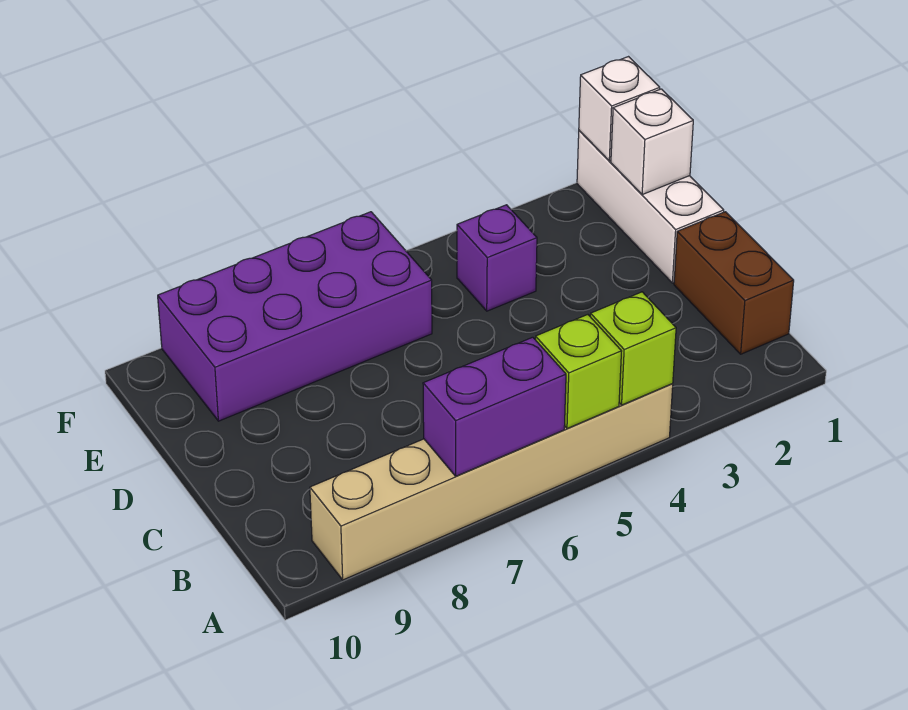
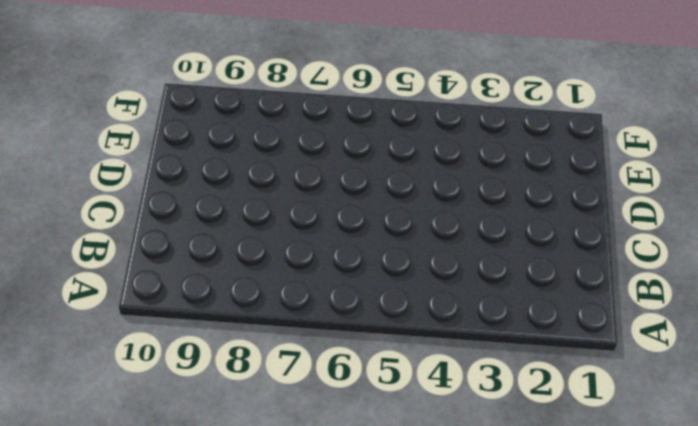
none -> tan brick A4:A9 level 1
none -> brown brick B1:C1 level 1

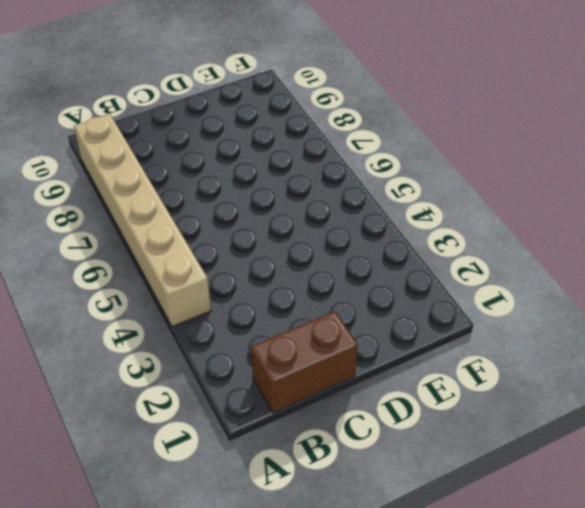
none -> white brick D1:F1 level 1
none -> purple brick E4 level 1

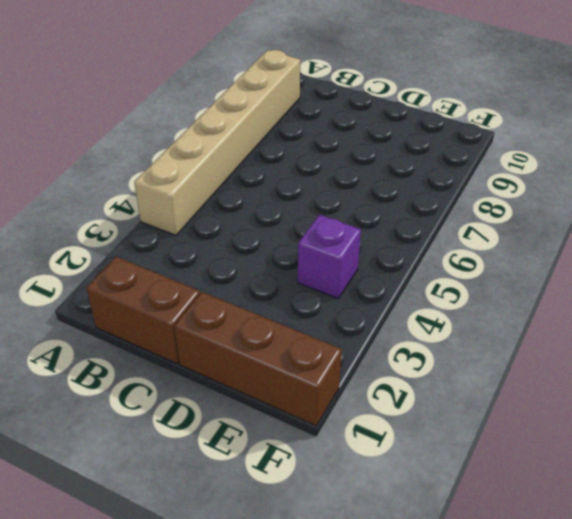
brown brick D1:F1 level 1 -> white brick D1:F1 level 1
none -> purple brick E6:F9 level 1
none -> lime brick A4 level 2

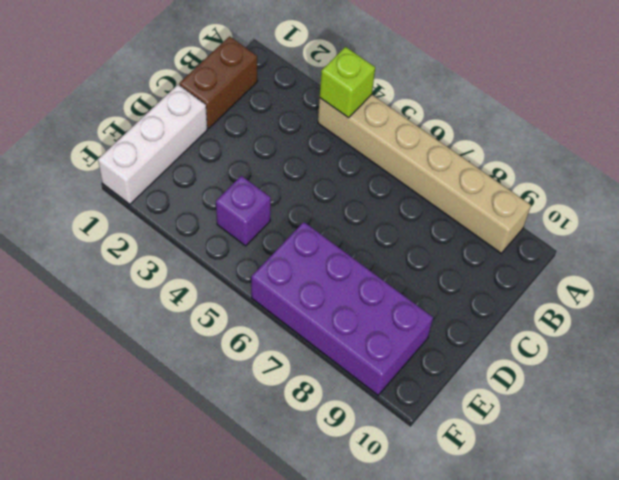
none -> lime brick A5 level 2
none -> purple brick A6:A7 level 2

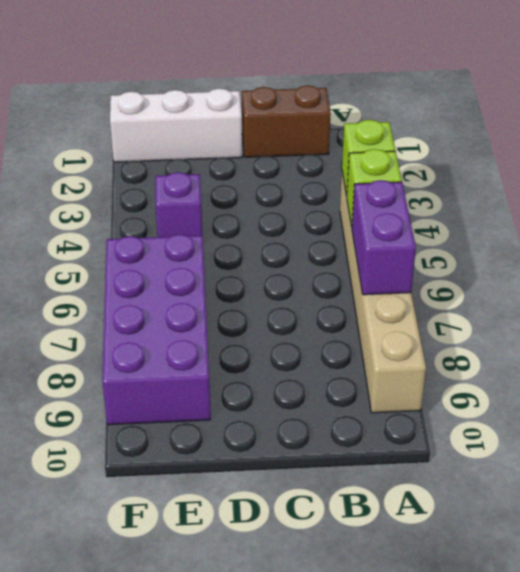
none -> white brick E1 level 2
none -> white brick F1 level 2

